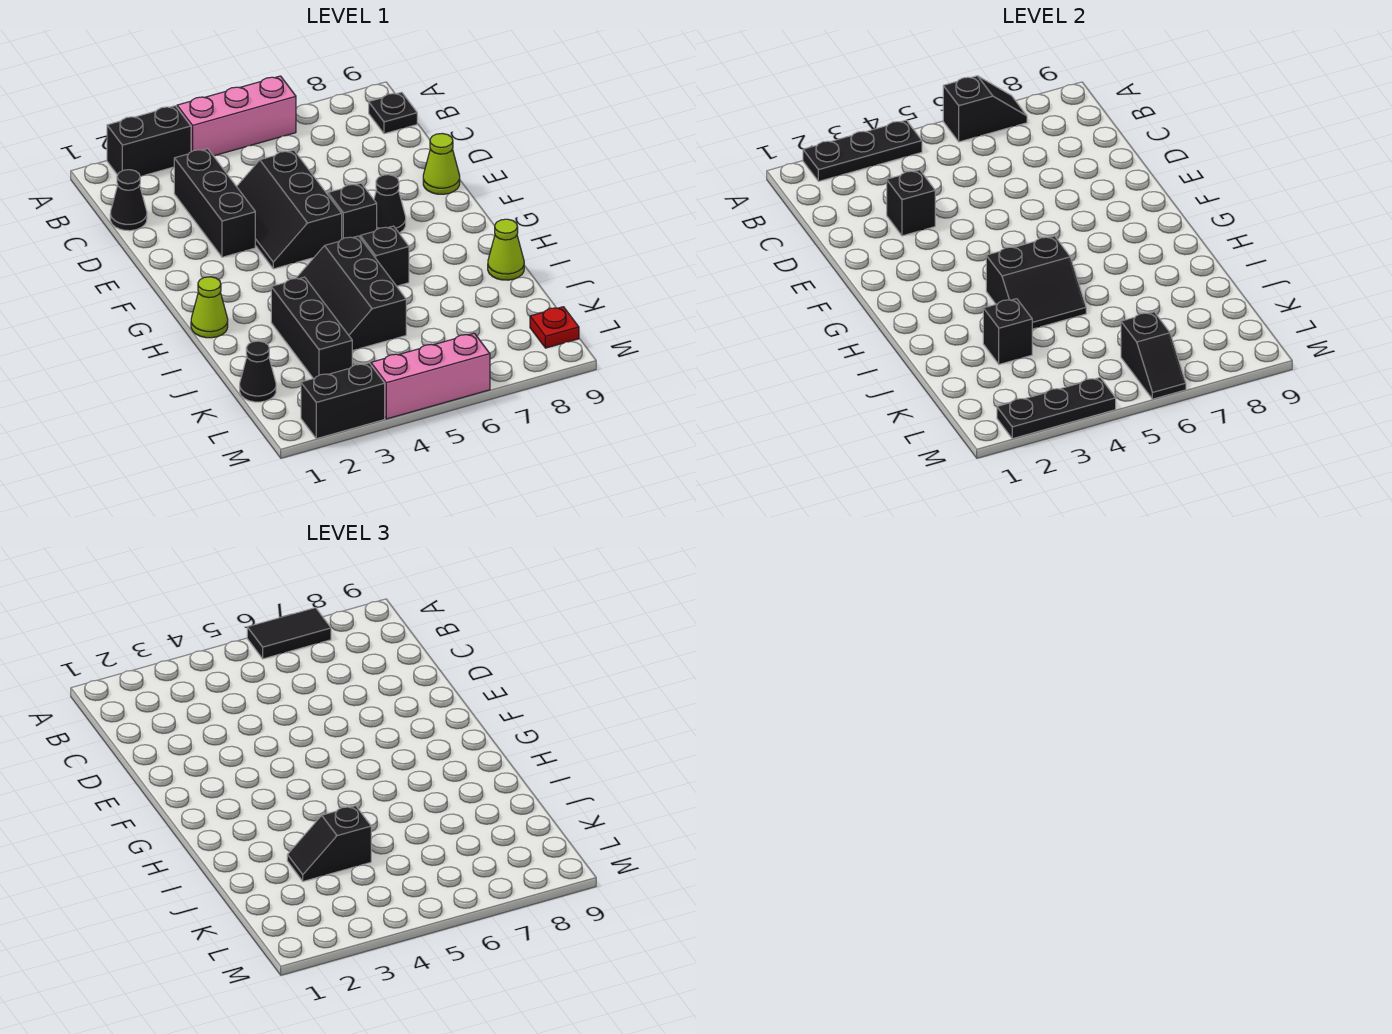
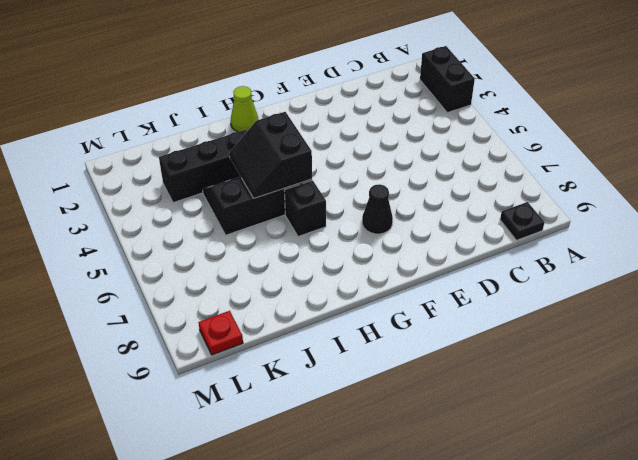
none -> pink brick A4:A6 level 1
none -> black cone C1 level 1
none -> black brick C3:E3 level 1

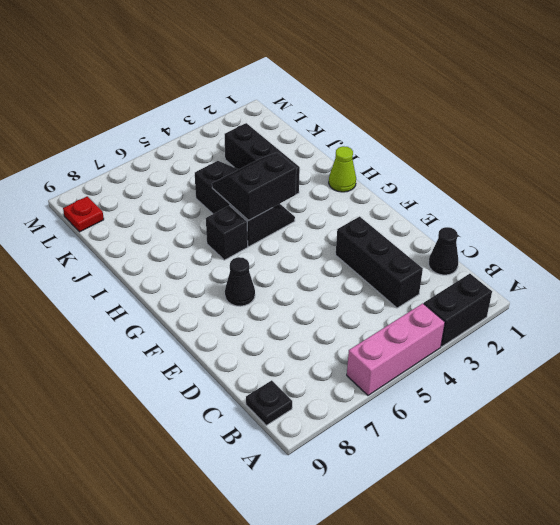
none -> black slope D4:F5 level 1 top 5
none -> lime cone E9 level 1
none -> black brick F6 level 1

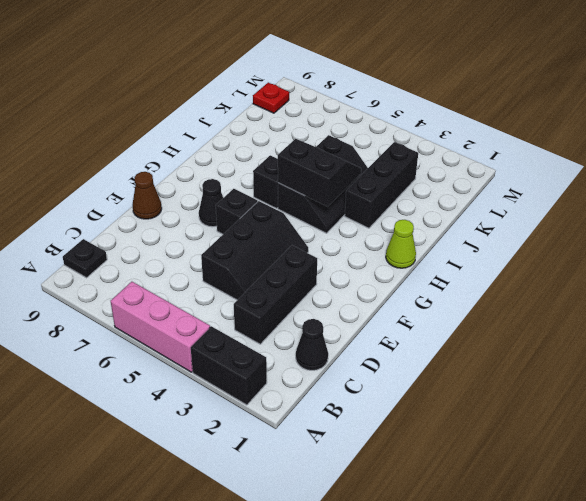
brown cone E9 level 1 -> lime cone E9 level 1
none -> lime cone I9 level 1
none -> black cone K1 level 1
none -> black brick M2:M3 level 1

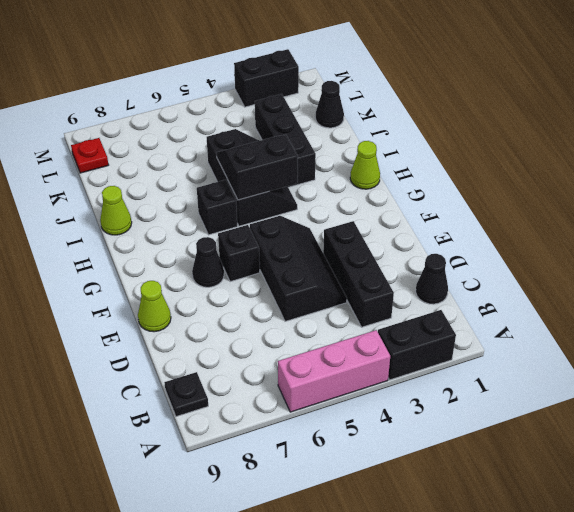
none -> pink brick M4:M6 level 1
none -> black plate A2:A4 level 2
none -> black slope A6:A7 level 2 top 6

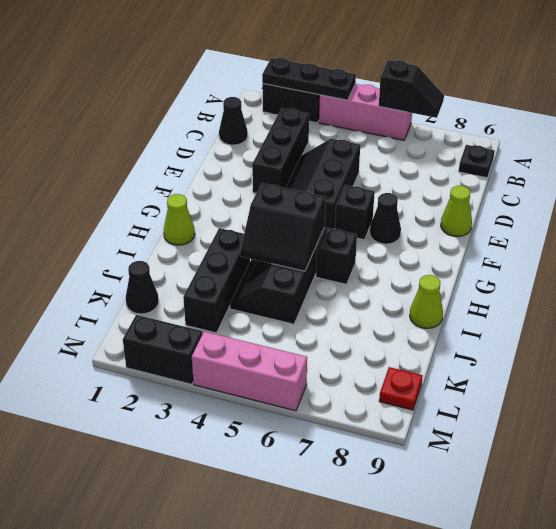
none -> black brick D3 level 2
none -> black brick J3 level 2
none -> black slope L6:M6 level 2 top L

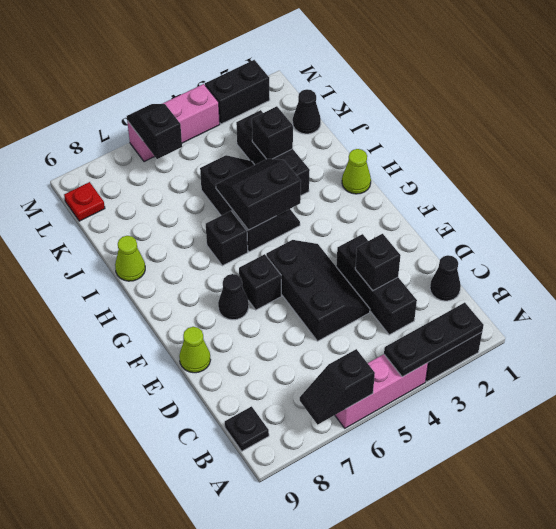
none -> black plate M2:M4 level 2
none -> black tile A6:A7 level 3
none -> black slope J3:J4 level 3 top 4

